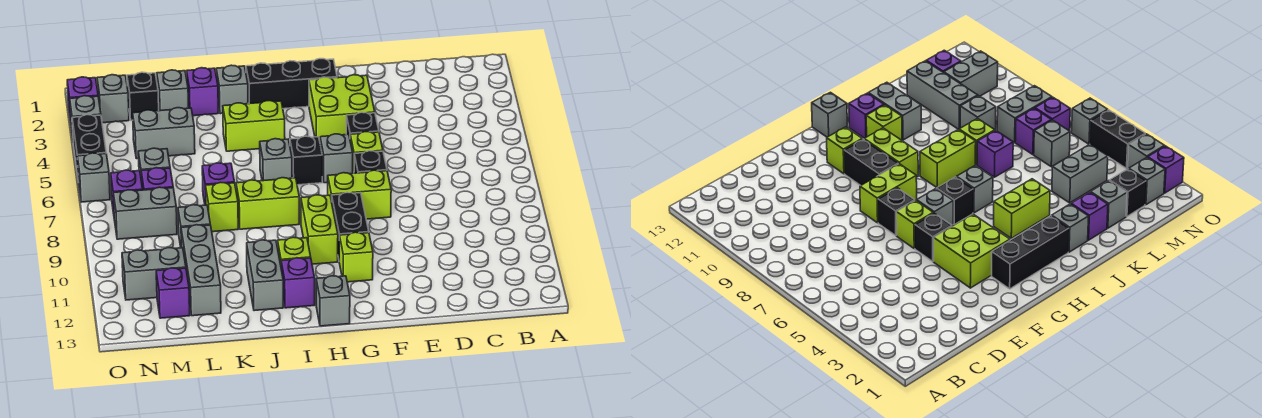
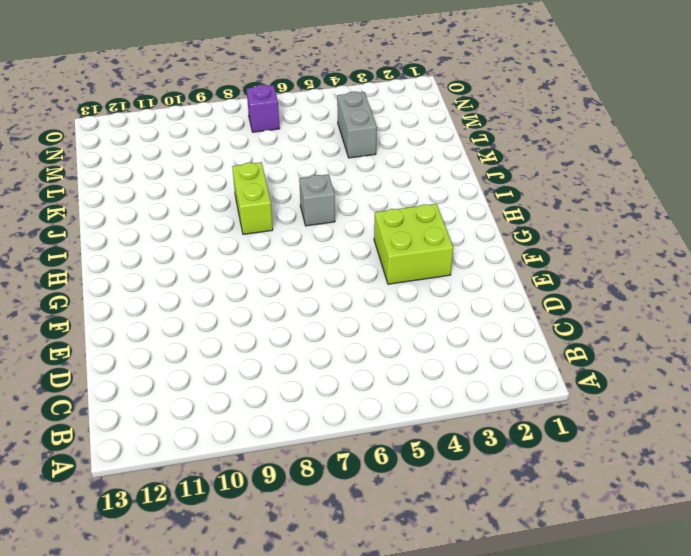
none -> black brick F5 level 1
none -> lime brick F6 level 1
none -> black brick F7 level 1
none -> lime brick F8:G8 level 1

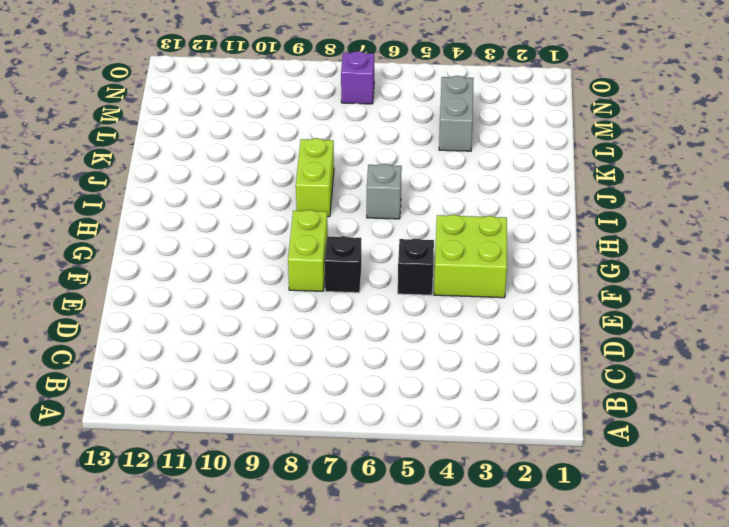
none -> lime brick F6 level 1
none -> black brick G2:I2 level 1
none -> grey brick G6 level 1
none -> black brick G9:G10 level 1

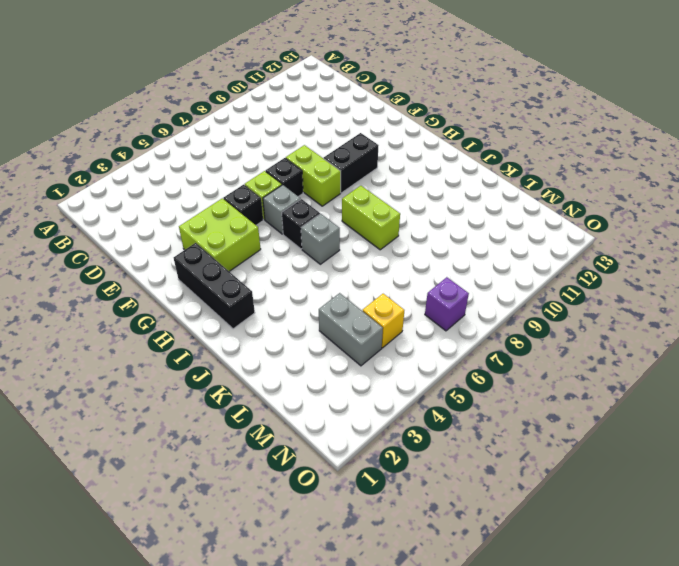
yellow brick M5 level 1 -> none
none -> lime brick G11 level 1
none -> lime brick H9:H10 level 1
none -> grey brick H13 level 1
none -> lime brick I4:J4 level 1

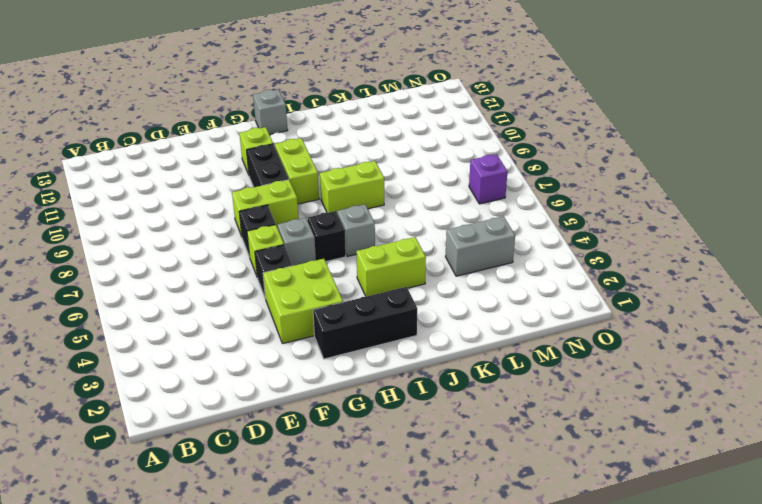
none -> lime brick I11 level 1
none -> purple brick I12 level 1
none -> grey brick J2 level 1
none -> grey brick J11:J12 level 1

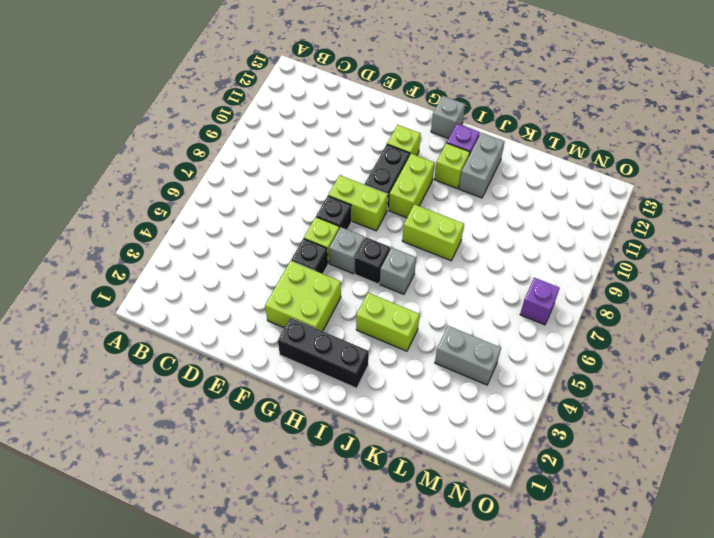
none -> grey brick J2 level 1
none -> purple brick K2 level 1
none -> purple brick K7 level 1
none -> lime brick K8 level 1

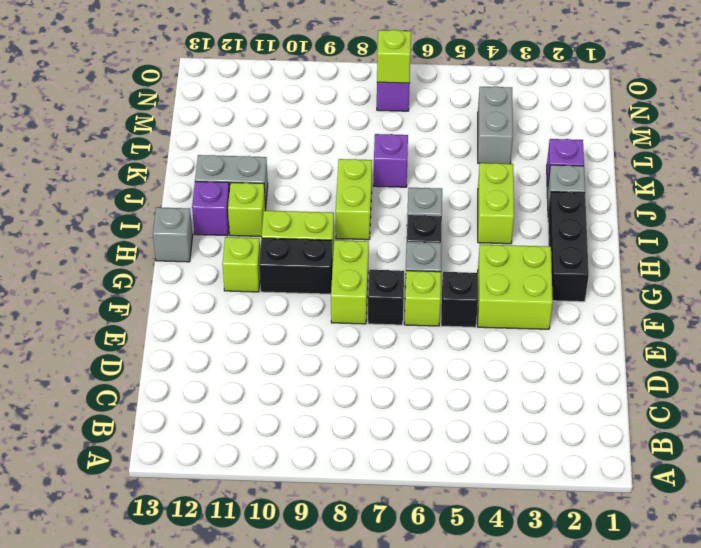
lime brick N7 level 2 -> lime brick K8 level 1
none -> grey brick L2 level 1
none -> grey brick L9 level 1
none -> grey brick L10:L12 level 1
none -> black brick M2 level 1

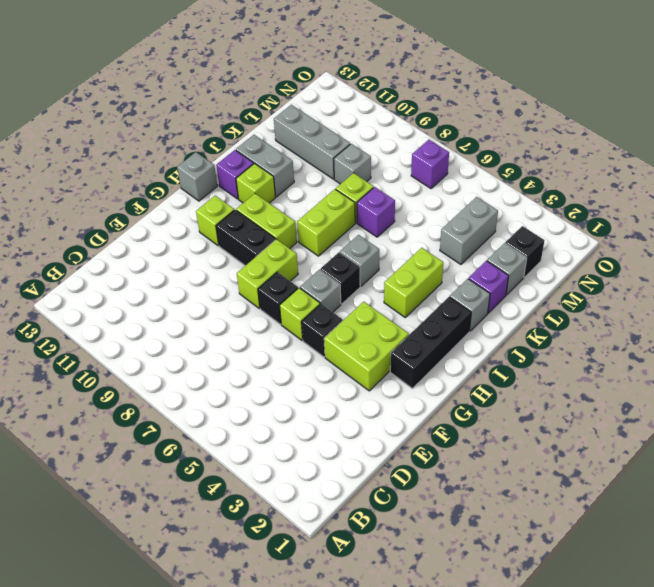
none -> grey brick M6 level 1
none -> purple brick M7 level 1
none -> grey brick M8:N8 level 1
none -> grey brick M11:N11 level 1

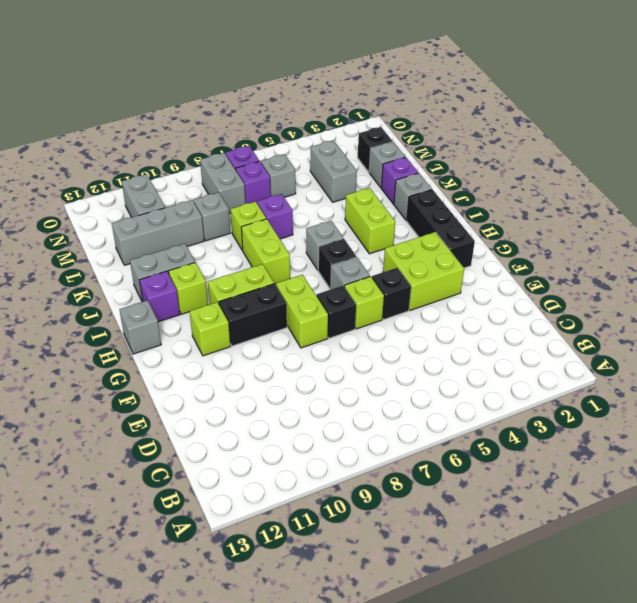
none -> purple brick M12 level 1
none -> grey brick N2 level 1
none -> purple brick O2 level 1
none -> grey brick O3 level 1

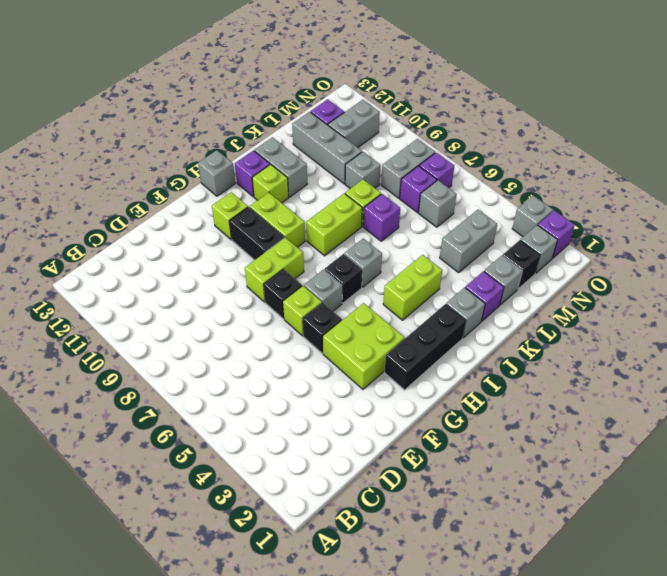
none -> black brick O4:O5 level 1
none -> grey brick O6 level 1

